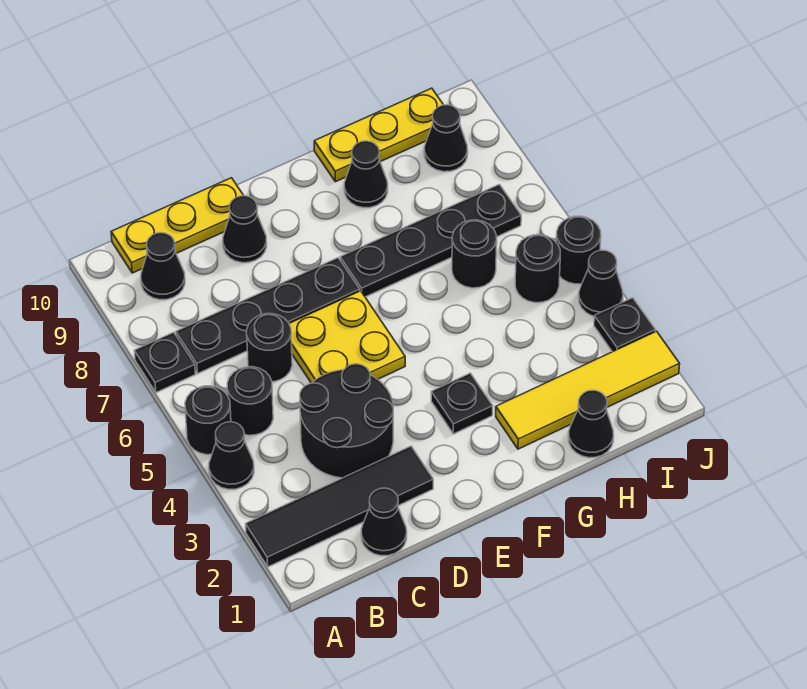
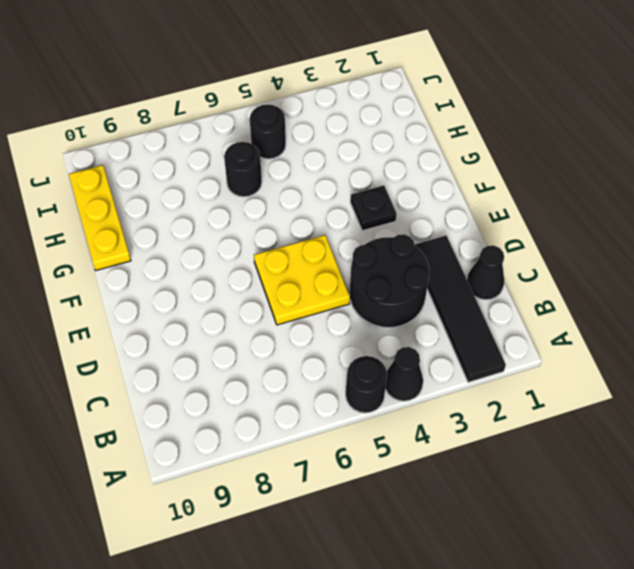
none -> black plate A7 level 1
none -> black round brick B5 level 1
none -> black plate B7:E7 level 1

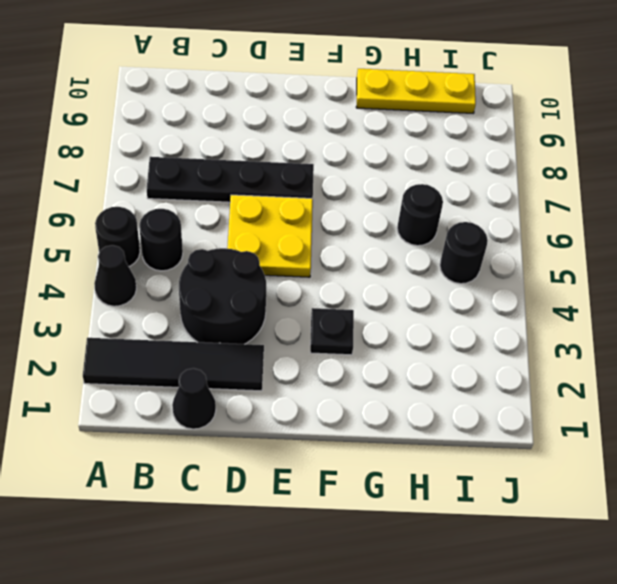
none -> black plate A7 level 1
none -> black cone B9 level 1
none -> yellow plate B10:D10 level 1

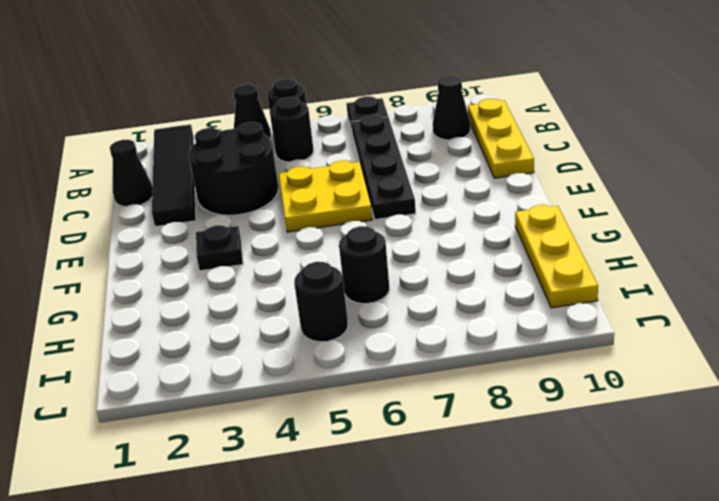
none -> black round brick C6 level 1
none -> black cone D9 level 1
none -> black plate F7:I7 level 1

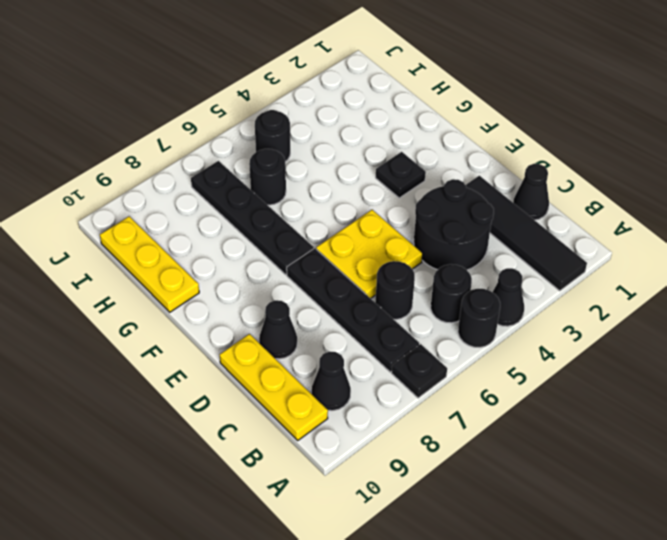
none -> yellow tile G2:J2 level 1
none -> black cone G9 level 1
none -> black cone H1 level 1

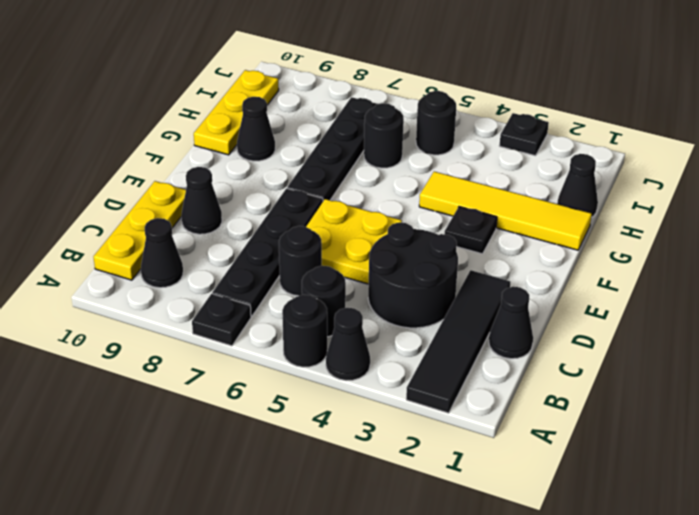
yellow tile G1:G4 level 1 -> yellow tile G2:J2 level 1
none -> black cone I9 level 1
none -> black cone J4 level 1
none -> black round brick J5 level 1

